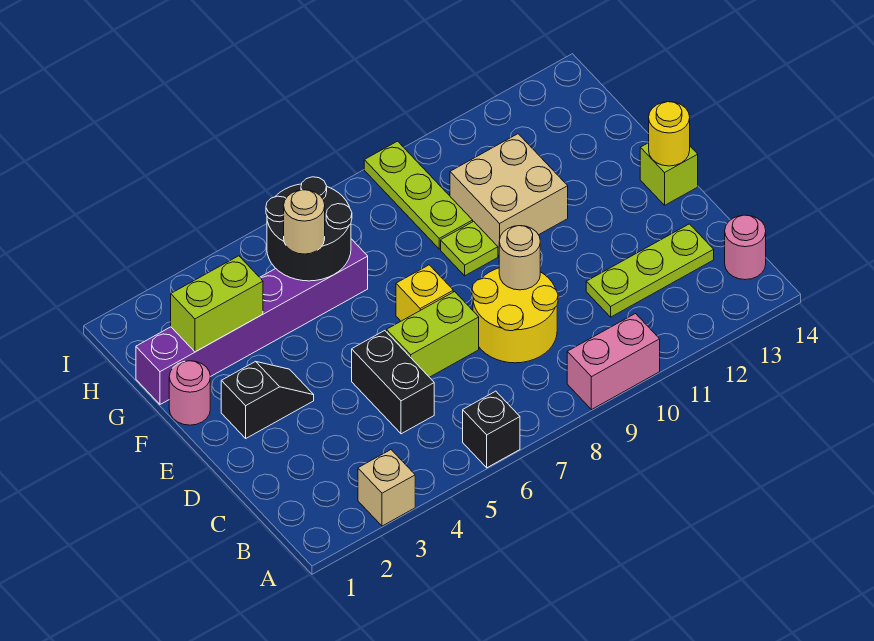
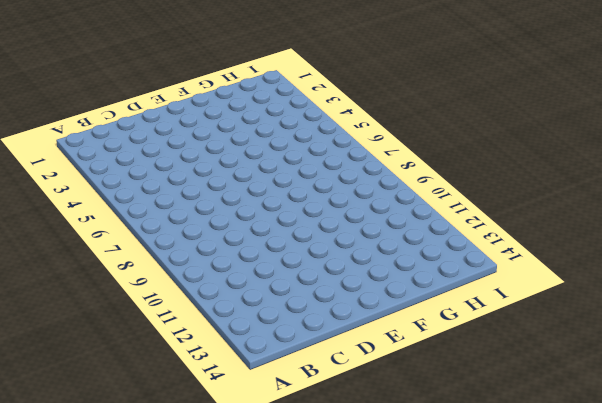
none -> tan brick A3 level 1
none -> black brick A6 level 1
none -> pink brick A9:A10 level 1

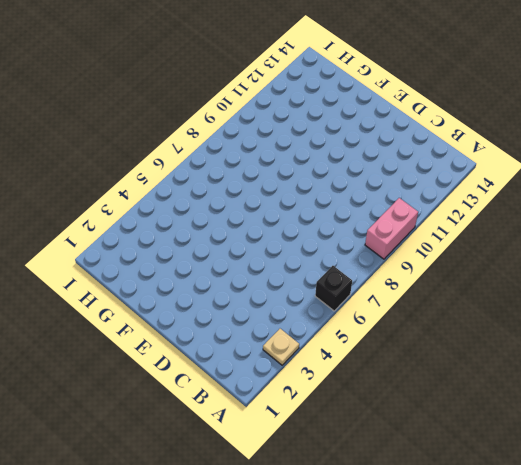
tan plate A3 level 1 -> tan brick A3 level 1
none -> pink round brick B14 level 1
none -> black brick C5:D5 level 1
none -> yellow round brick C8:D9 level 1

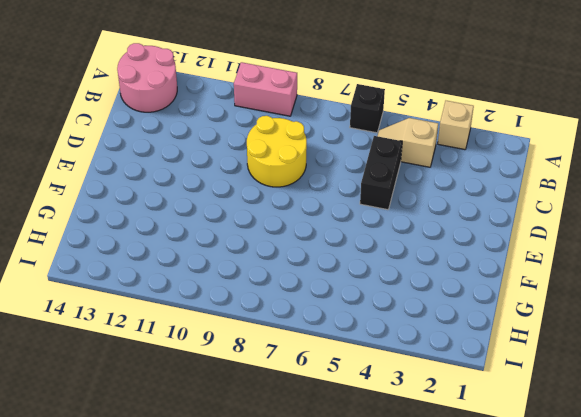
pink round brick A13:B14 level 1 -> pink round brick B14 level 1
tan slope B4:B5 level 1 top 4 -> none
none -> lime plate C11:C13 level 1
none -> lime brick D6:D7 level 1
none -> black slope E2:E3 level 1 top 2

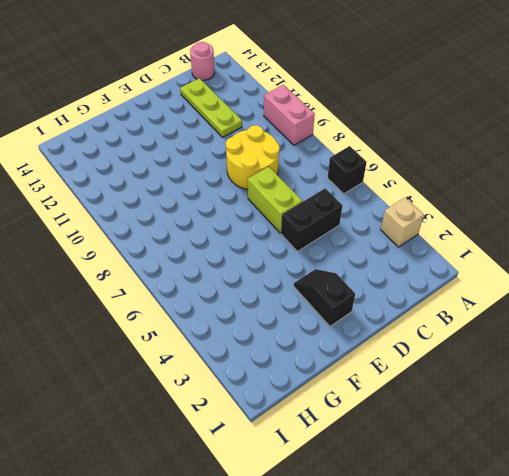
none -> yellow brick E7 level 1
none -> lime brick E14 level 1
none -> pink round brick F1 level 1

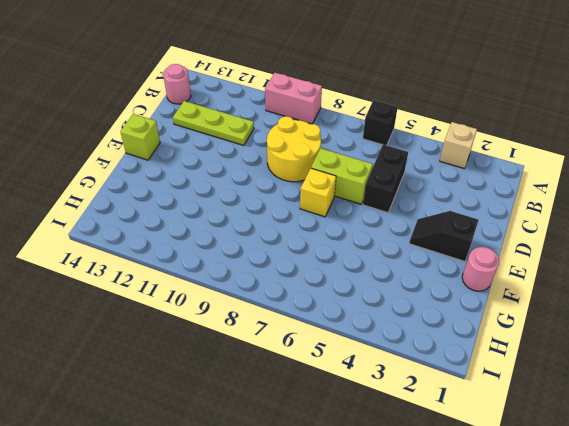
none -> lime plate F9 level 1
none -> tan brick F10:G11 level 1
none -> purple brick G1:G6 level 1

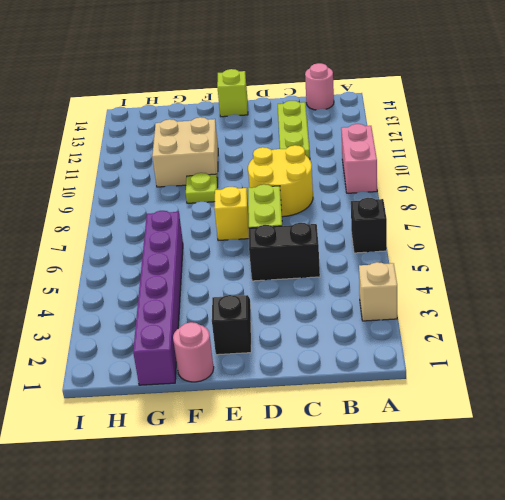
none -> lime plate G9:I9 level 1
none -> tan round brick D9 level 2
none -> yellow round brick E14 level 2

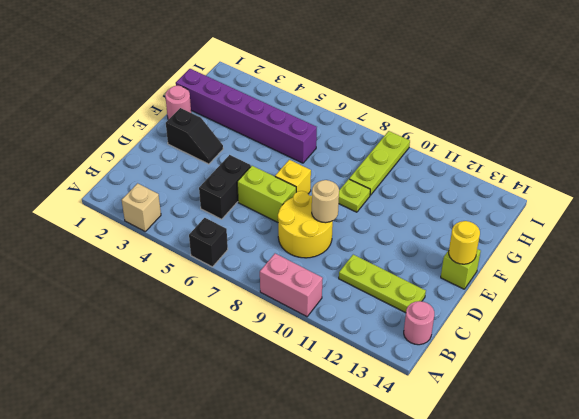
none -> tan brick F10:G11 level 1
none -> lime brick G2:G3 level 2
none -> black round brick G5:H6 level 2

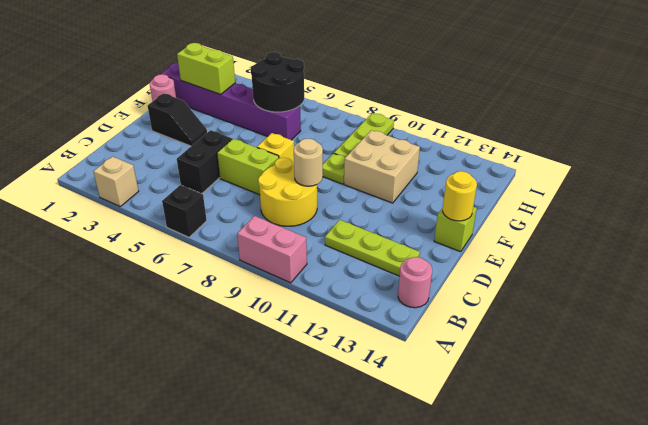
none -> tan round brick G5 level 3

